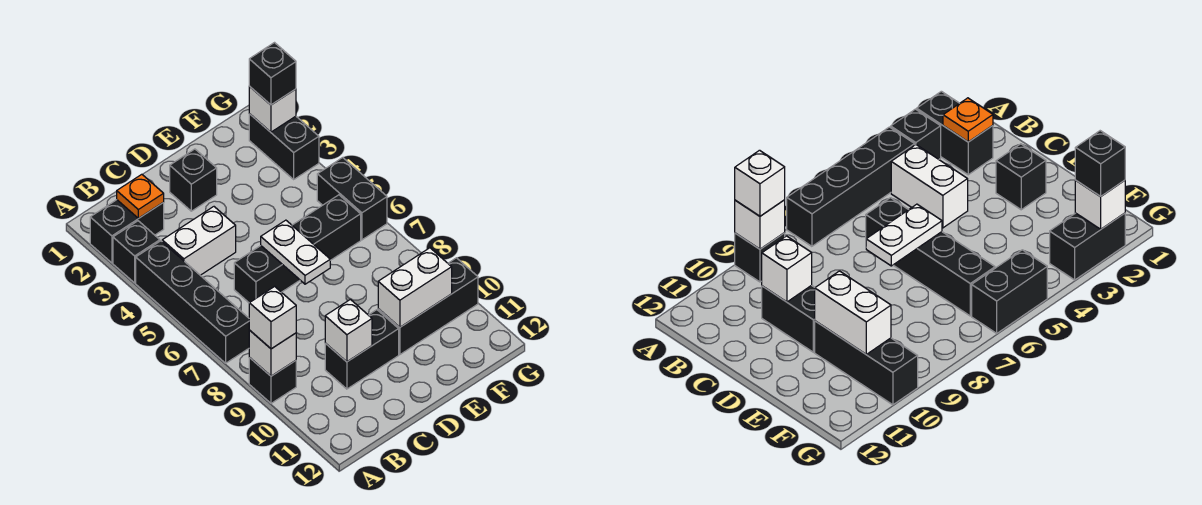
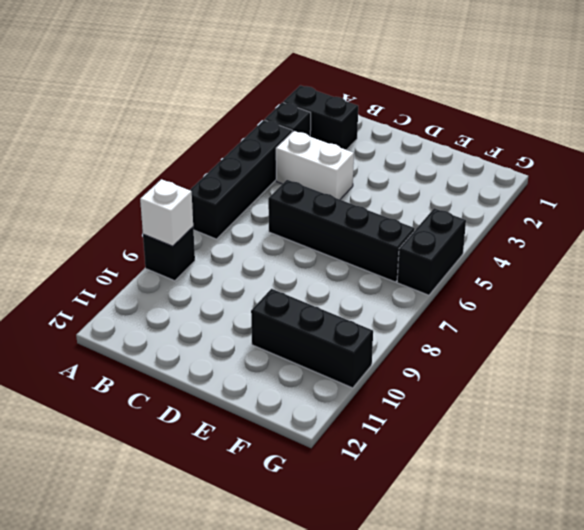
none -> black brick C10:D10 level 1
none -> black brick D2 level 1
none -> black brick G2:G3 level 1

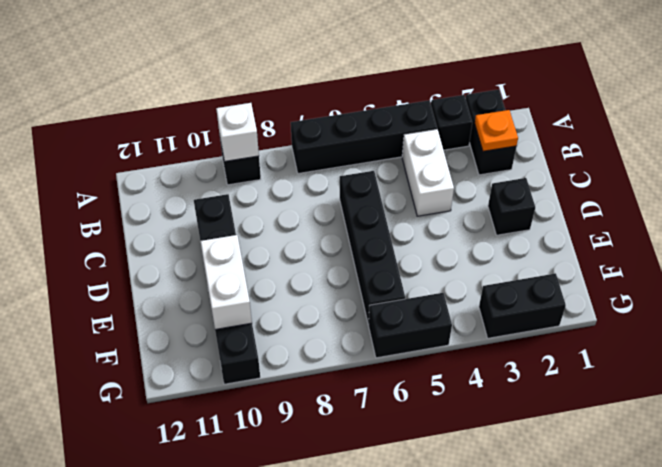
none -> white brick C10 level 2
none -> white plate D6:D7 level 2
none -> white brick G2 level 2

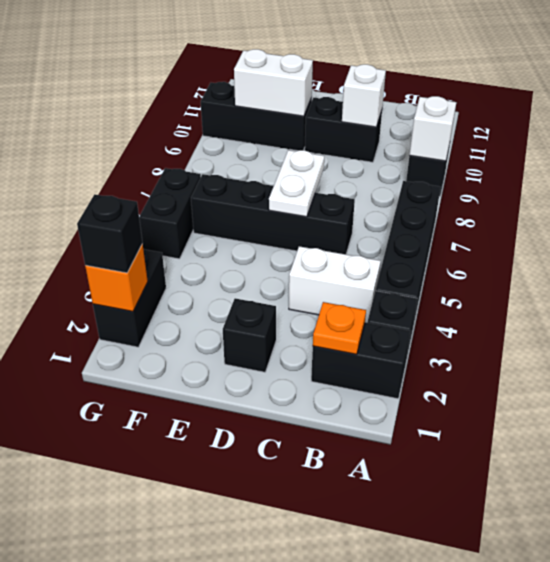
orange brick G2 level 2 -> white brick G2 level 2
none -> white brick A9 level 3

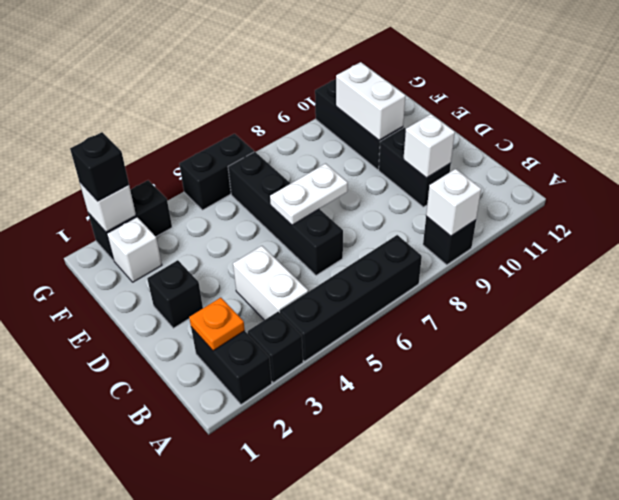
white brick F2 level 1 -> white brick A9 level 3

